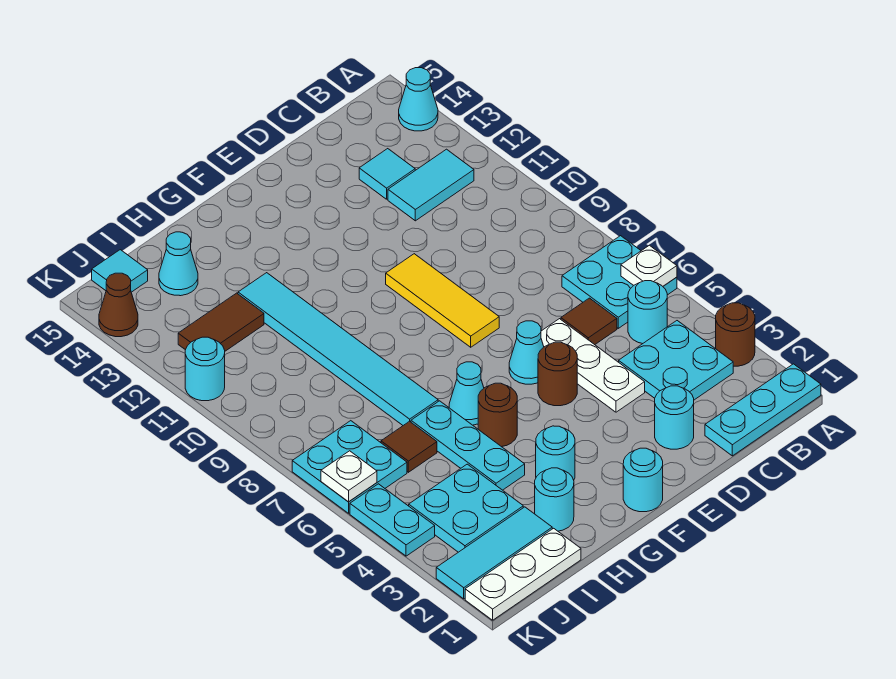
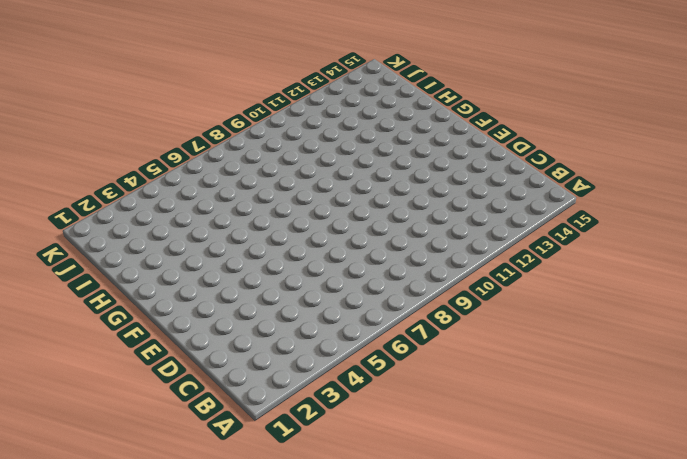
none -> cyan plate A1:C1 level 1
none -> brown round brick A3 level 1
none -> cyan plate A6:B7 level 1
none -> cyan cone A14 level 1

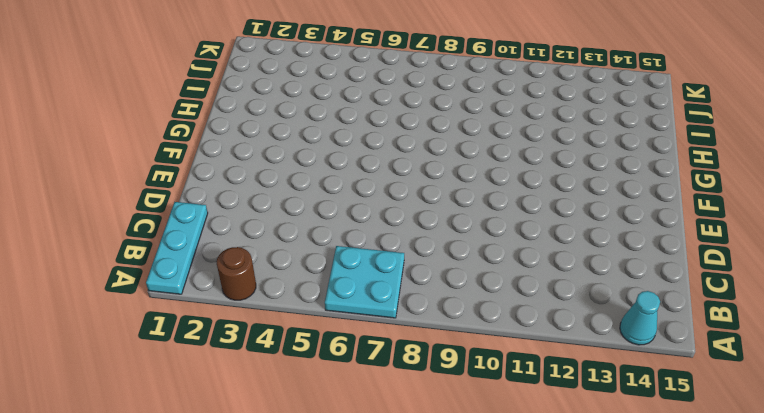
none -> cyan plate B3:C4 level 1
none -> cyan round brick B5 level 1
none -> cyan tile B12:C12 level 1
none -> brown tile C6 level 1

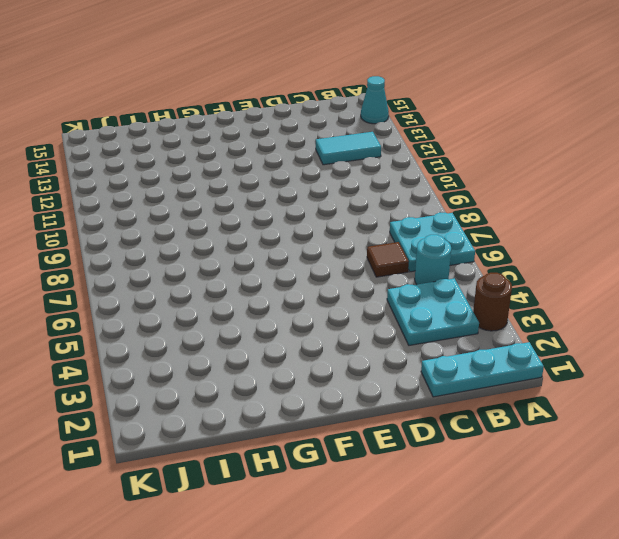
none -> cyan tile C13 level 1
none -> cyan round brick D2 level 1
none -> white plate D4:D6 level 1
none -> brown round brick E5 level 1

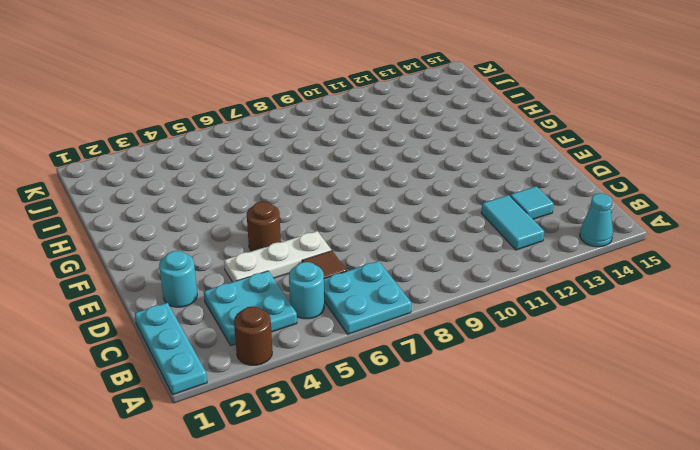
none -> cyan cone E6 level 1
none -> yellow tile E8:E10 level 1
none -> cyan round brick F1 level 1
none -> cyan round brick G3 level 1

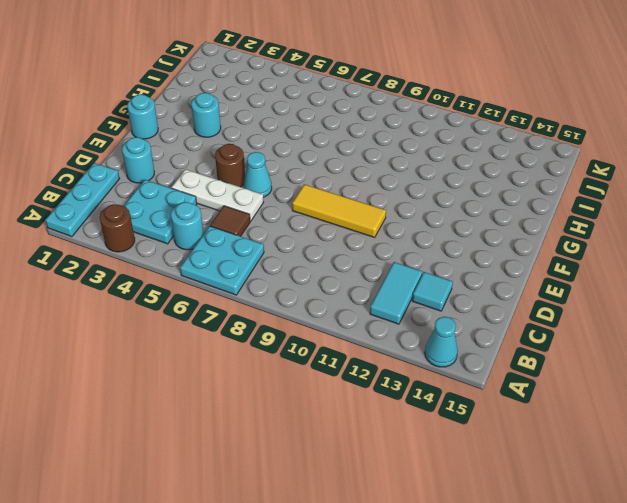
none -> brown round brick G5 level 1
none -> cyan cone G6 level 1
none -> cyan round brick H2 level 1
none -> cyan plate H4:H6 level 1

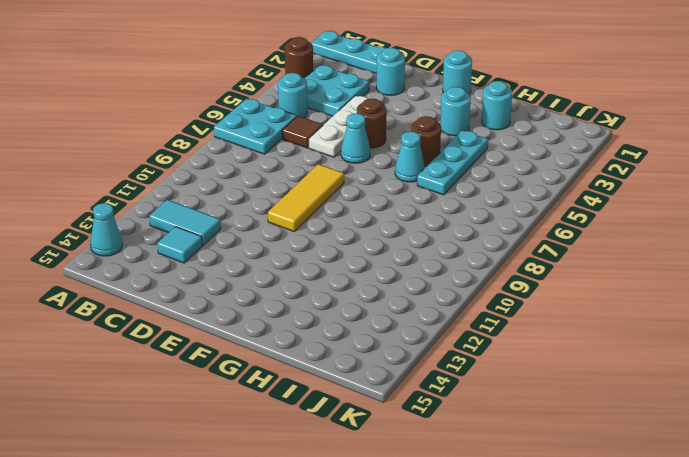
none -> cyan tile H7:H12 level 1
none -> white plate I1:K1 level 1
none -> cyan tile I2:K2 level 1
none -> cyan plate I3:J4 level 1

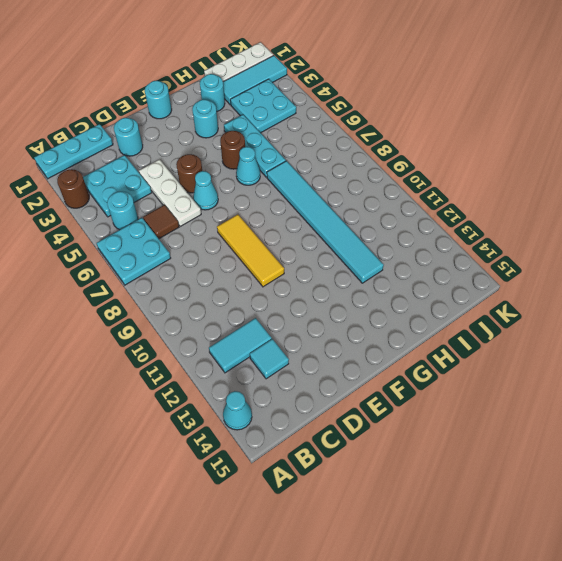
none -> brown tile I6 level 1
none -> brown tile I12:J12 level 1
none -> cyan cone I14 level 1
none -> cyan plate J6:K7 level 1

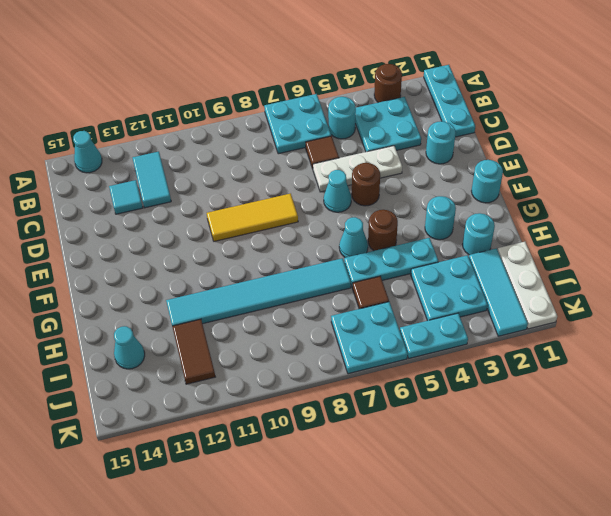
none -> cyan tile J15 level 1
none -> cyan round brick K11 level 1
none -> brown cone K14 level 1
none -> white plate A6 level 2

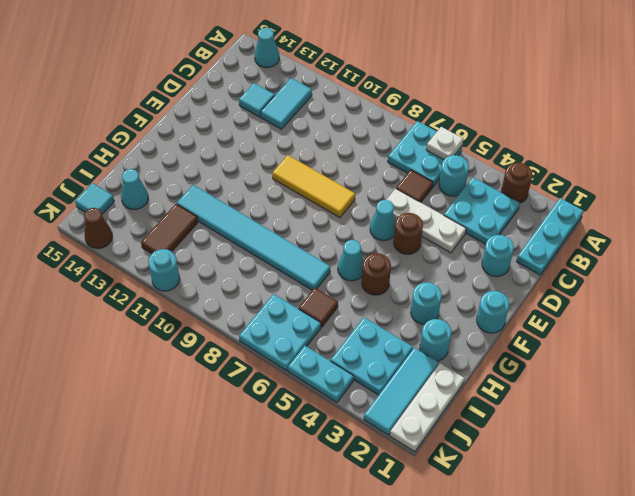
none -> cyan plate H4:H6 level 1
none -> white plate K6 level 2

